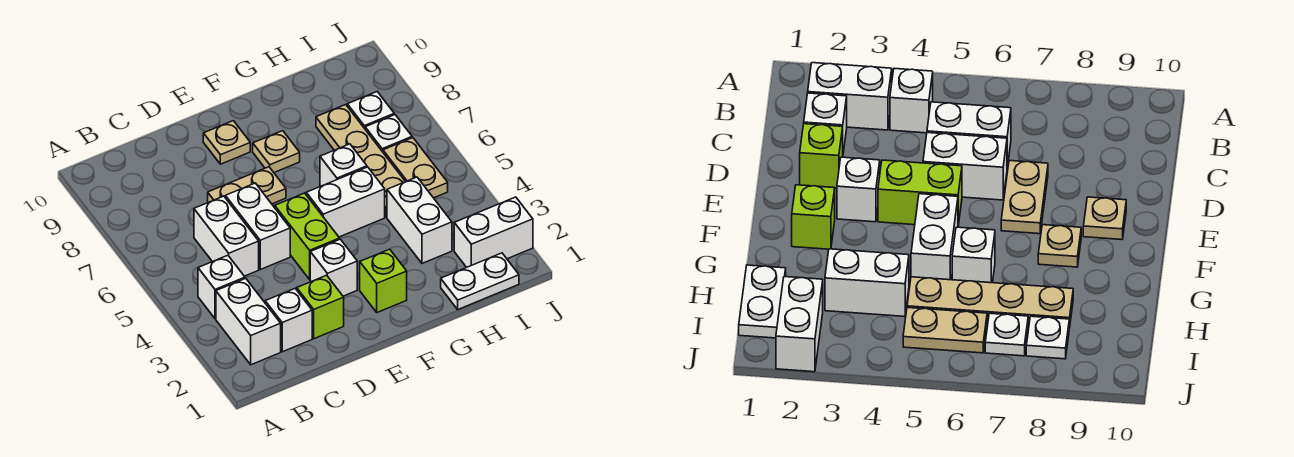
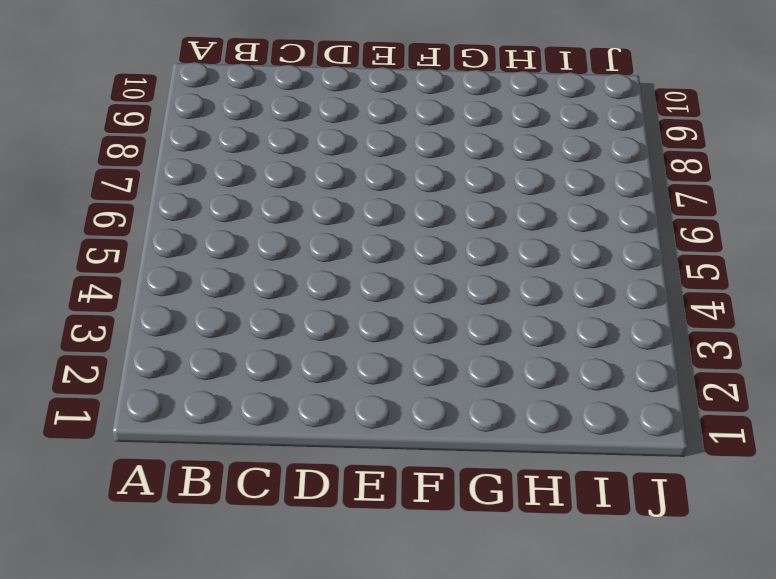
none -> white brick B2:B3 level 1
none -> white brick B4 level 1
none -> white brick C2 level 1

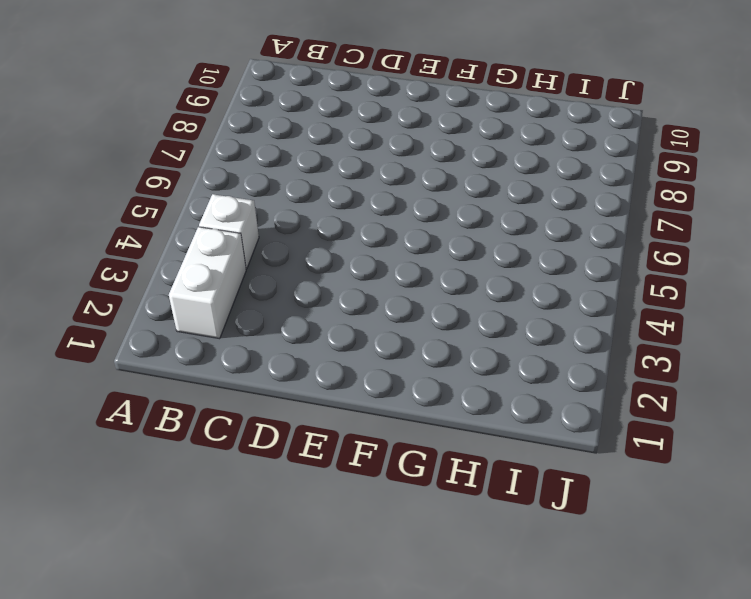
none -> white brick C2 level 1
none -> white brick C5:C6 level 1
none -> lime brick D2 level 1

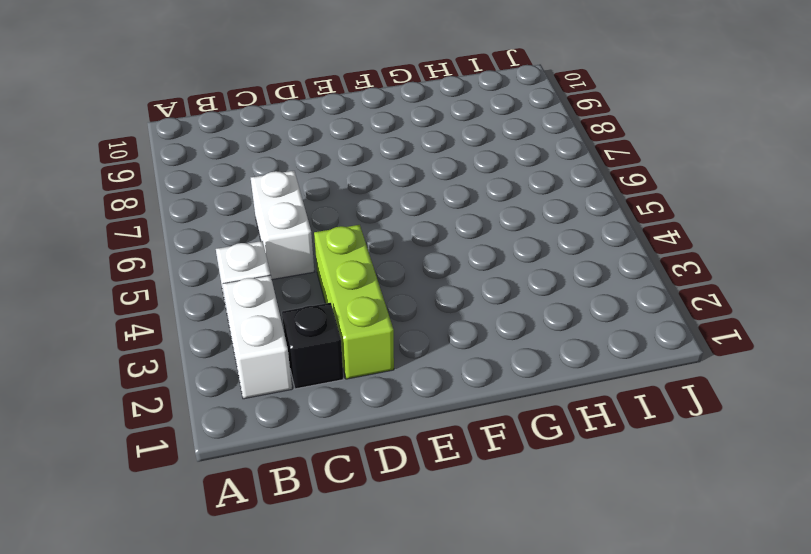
black brick C2 level 1 -> white brick C2 level 1
lime brick D2:D4 level 1 -> lime brick D2 level 1
none -> white brick D5:D6 level 1
none -> tan plate D7:E7 level 1
none -> white brick E3 level 1

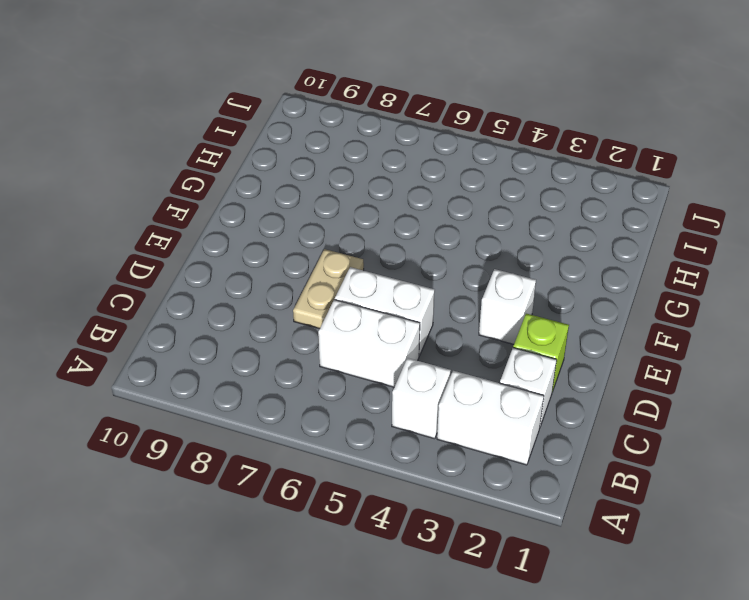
none -> lime brick E4:E5 level 1
none -> tan plate E9 level 1
none -> lime brick F2 level 1

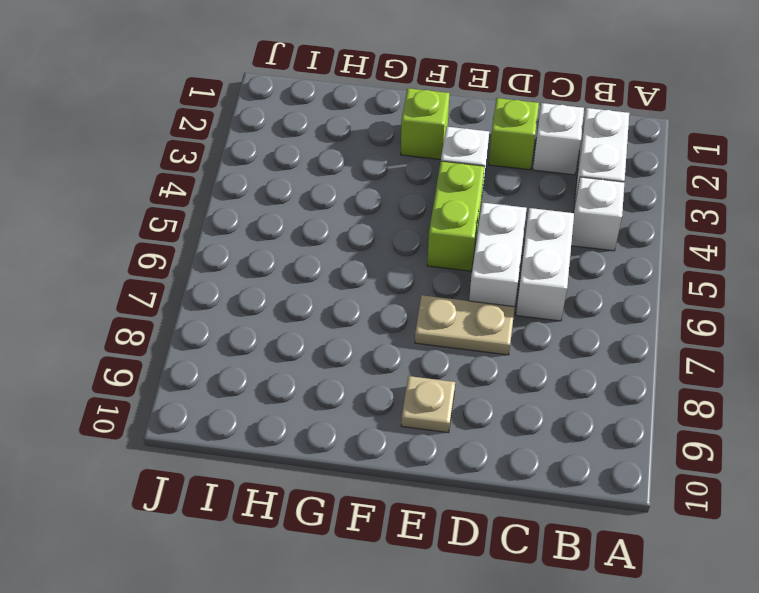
none -> white brick F5:G5 level 1
none -> tan plate F8 level 1
none -> white brick G6 level 1

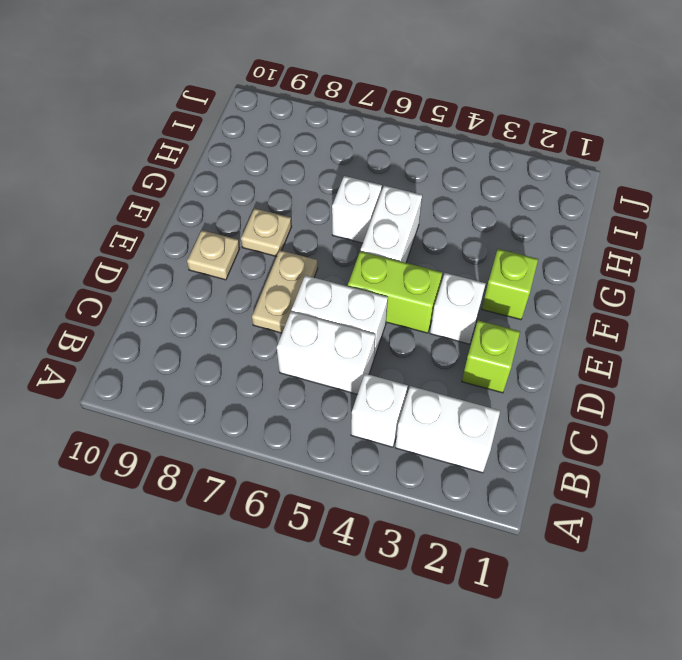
none -> white brick C2 level 1
none -> white plate H1:I1 level 1
none -> white brick H3:H4 level 1

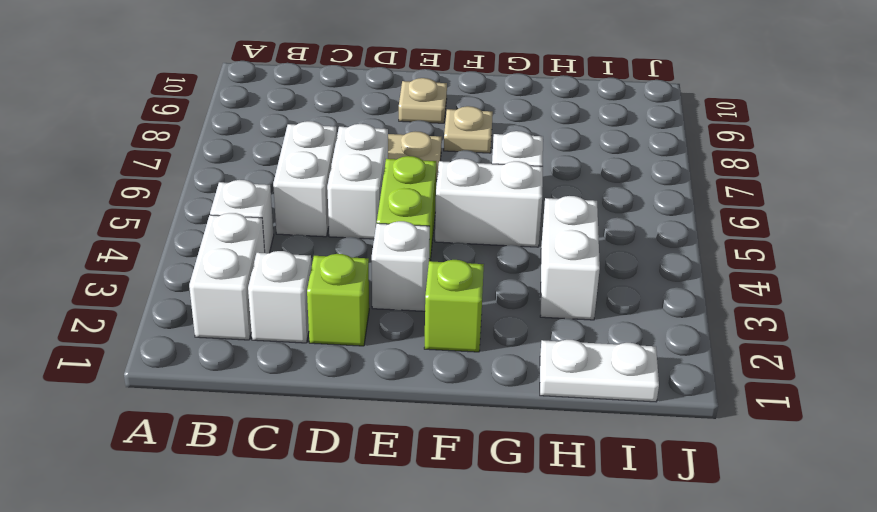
none -> tan plate H5:H8 level 1
none -> white brick I2:J2 level 1
none -> tan plate I5:I6 level 1

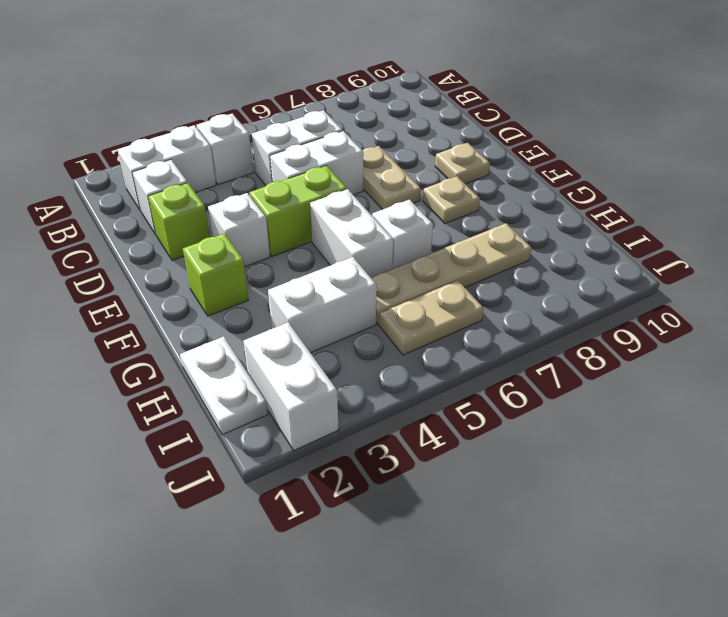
none -> white plate I7 level 1
none -> white plate I8 level 1

